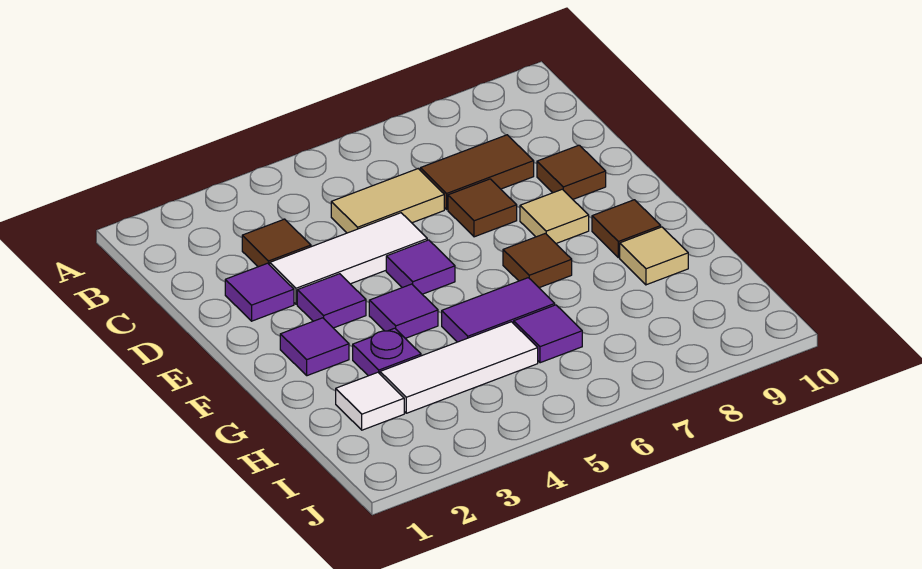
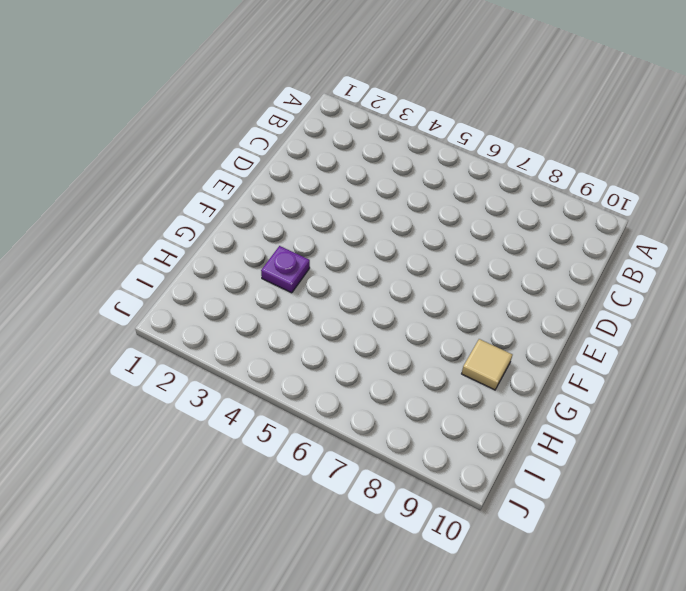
none -> brown tile C3 level 1
none -> tan tile C5:C6 level 1
none -> brown tile C7:C8 level 1

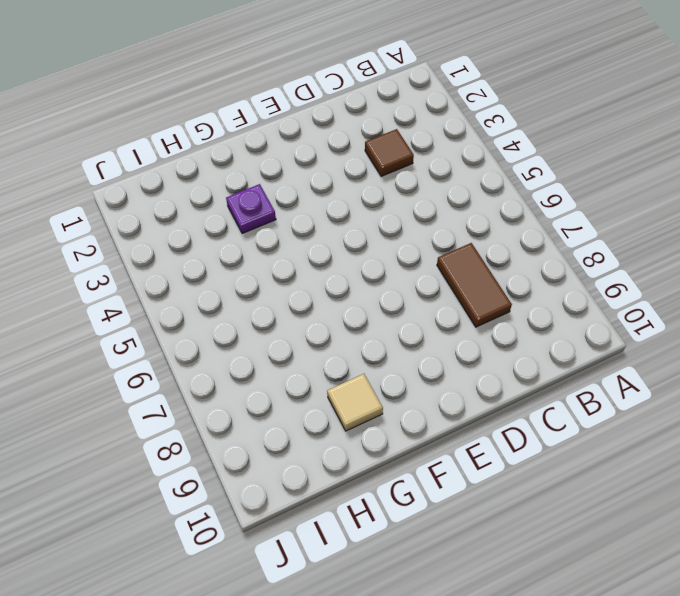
none -> tan tile C5:C6 level 1
none -> purple tile D2 level 1
none -> white tile D3:D5 level 1

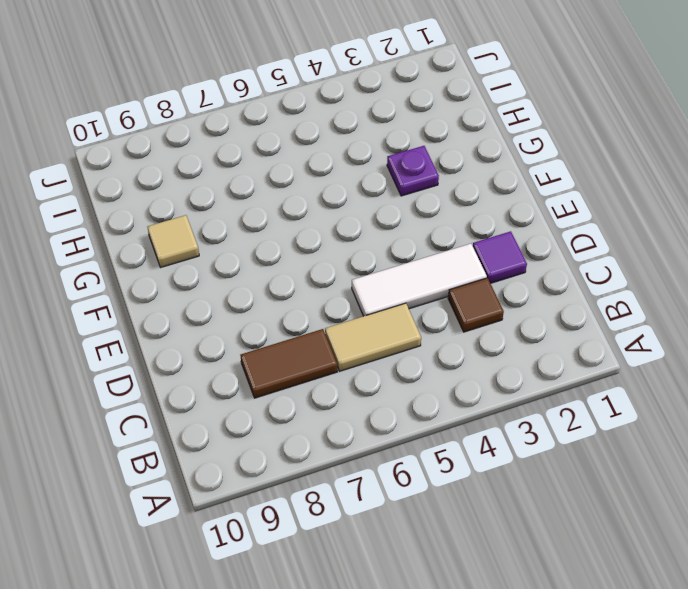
none -> brown tile D7 level 1
none -> brown tile D9 level 1
none -> purple tile E3 level 1

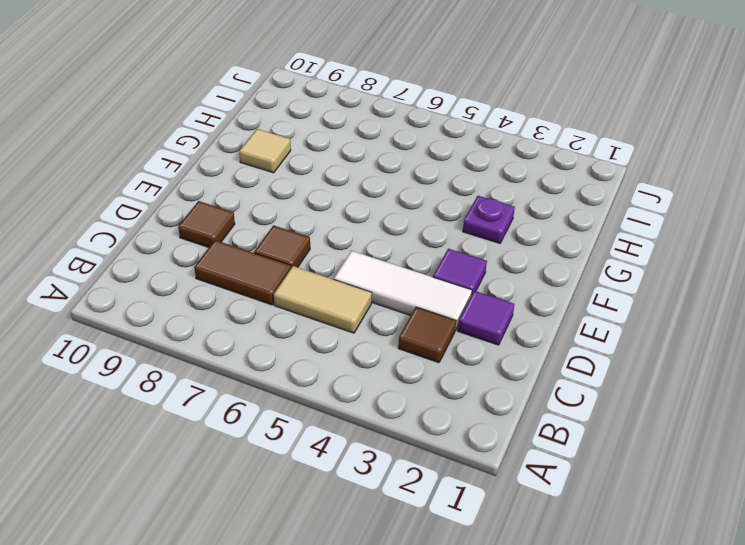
none -> purple tile E5 level 1
none -> tan tile E8 level 1
none -> purple tile F2 level 1

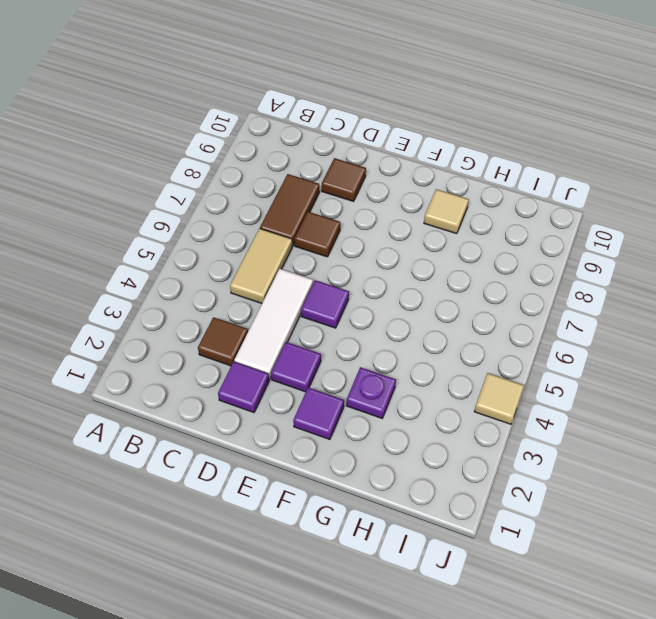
tan tile J4 level 1 -> tan tile E8 level 1
none -> purple tile F4 level 1
none -> brown tile F7 level 1
none -> brown tile F9 level 1

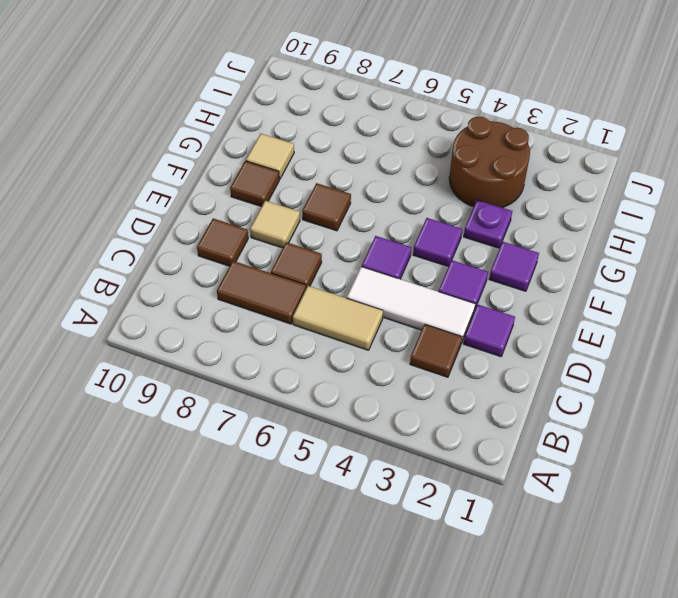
brown round brick H3:I4 level 1 -> white tile H3:H5 level 1
none -> purple tile G5:G6 level 1
none -> white tile H2 level 1
none -> purple tile H6 level 1

